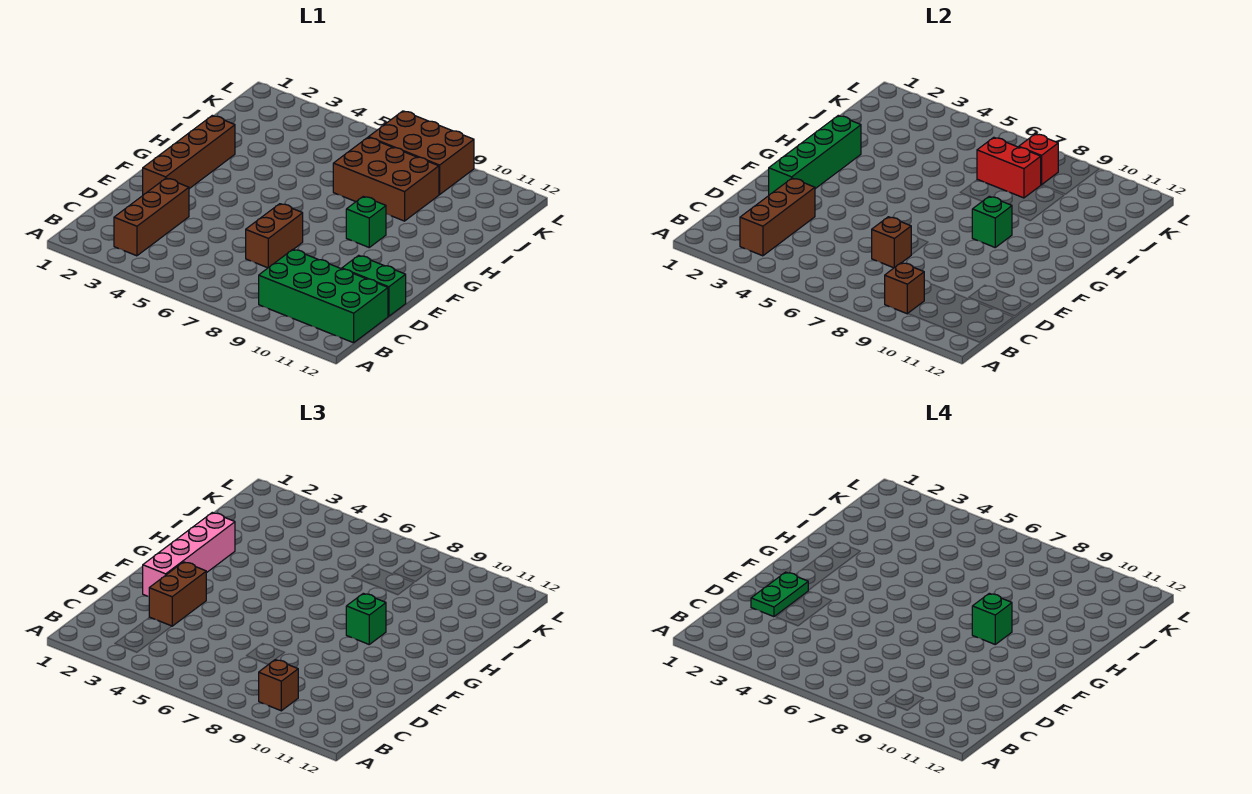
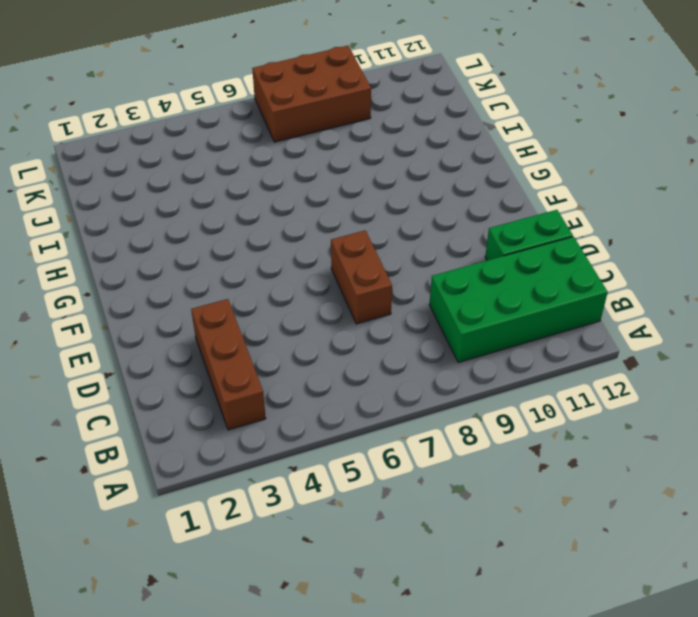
none -> brown brick E2:H2 level 1
none -> green brick G9 level 1
none -> brown brick I7:J9 level 1

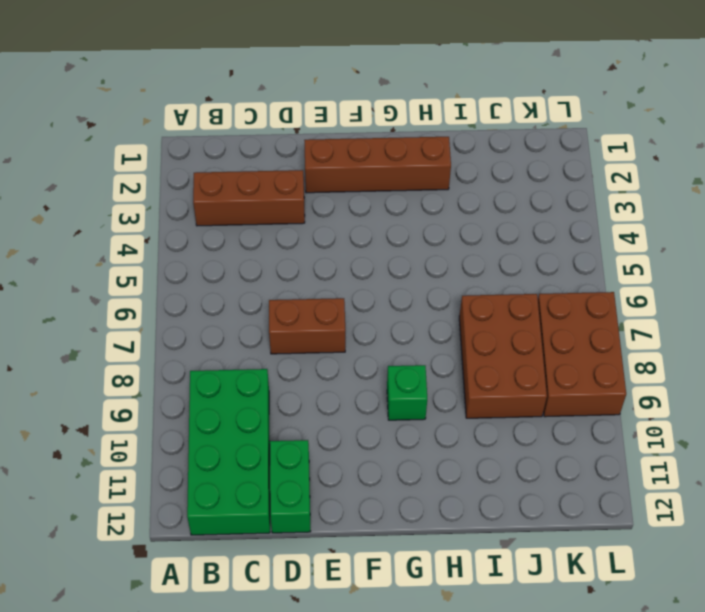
none -> brown brick B3:D3 level 2
none -> brown brick B9 level 2
none -> brown brick D7 level 2

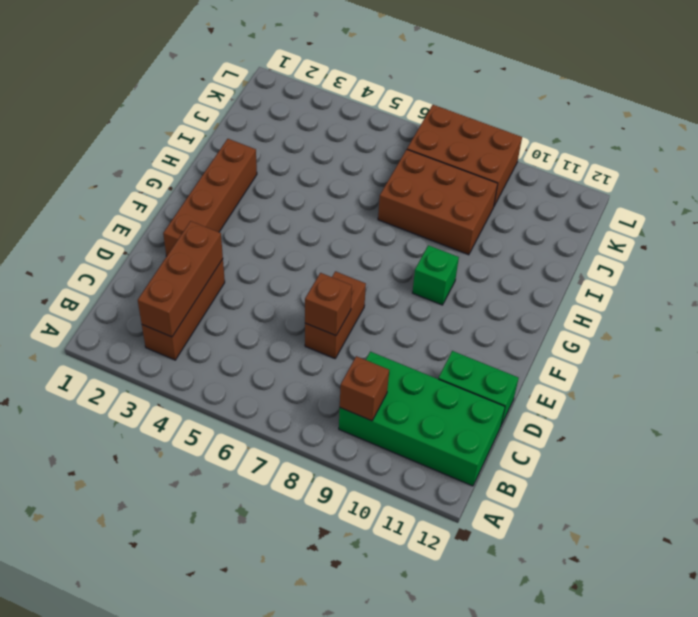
none -> green brick E2:H2 level 2
none -> green brick G9 level 2
none -> red brick J7:J8 level 2

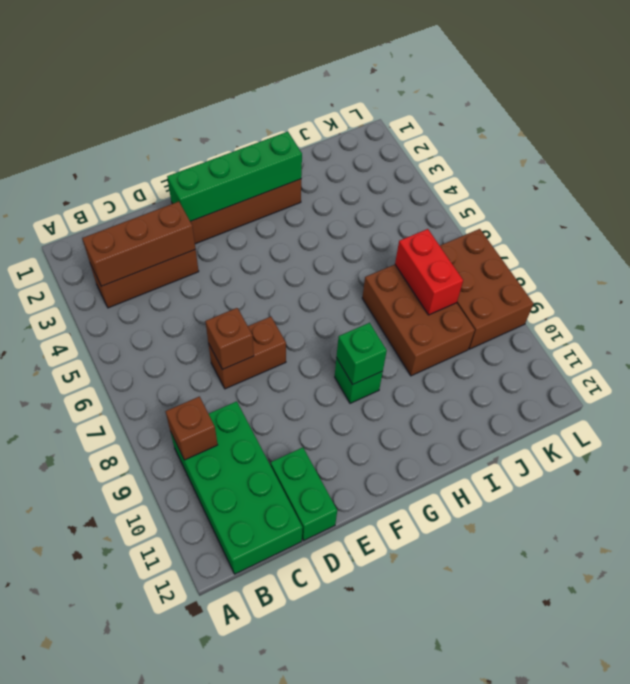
none -> red brick K8 level 2
none -> brown brick B9 level 3
none -> brown brick D3:E3 level 3

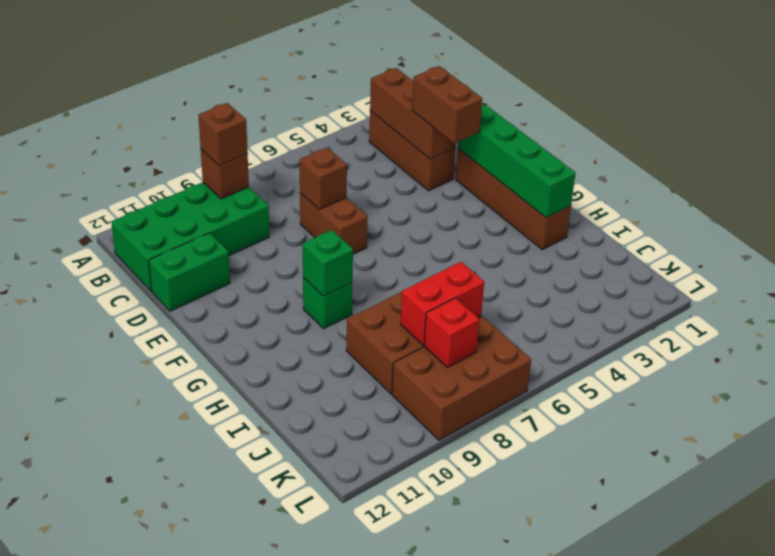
none -> pink brick E2:H2 level 3
none -> green brick G9 level 3
none -> green plate D2:E2 level 4

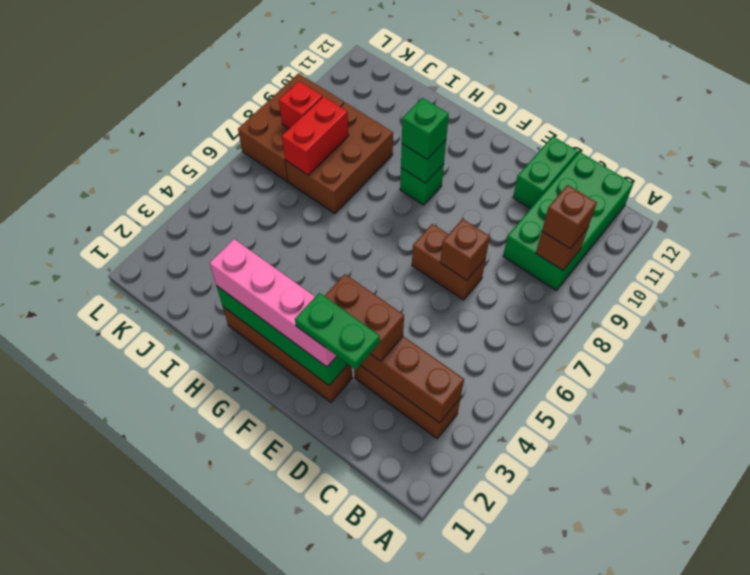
none -> green brick G9 level 4

